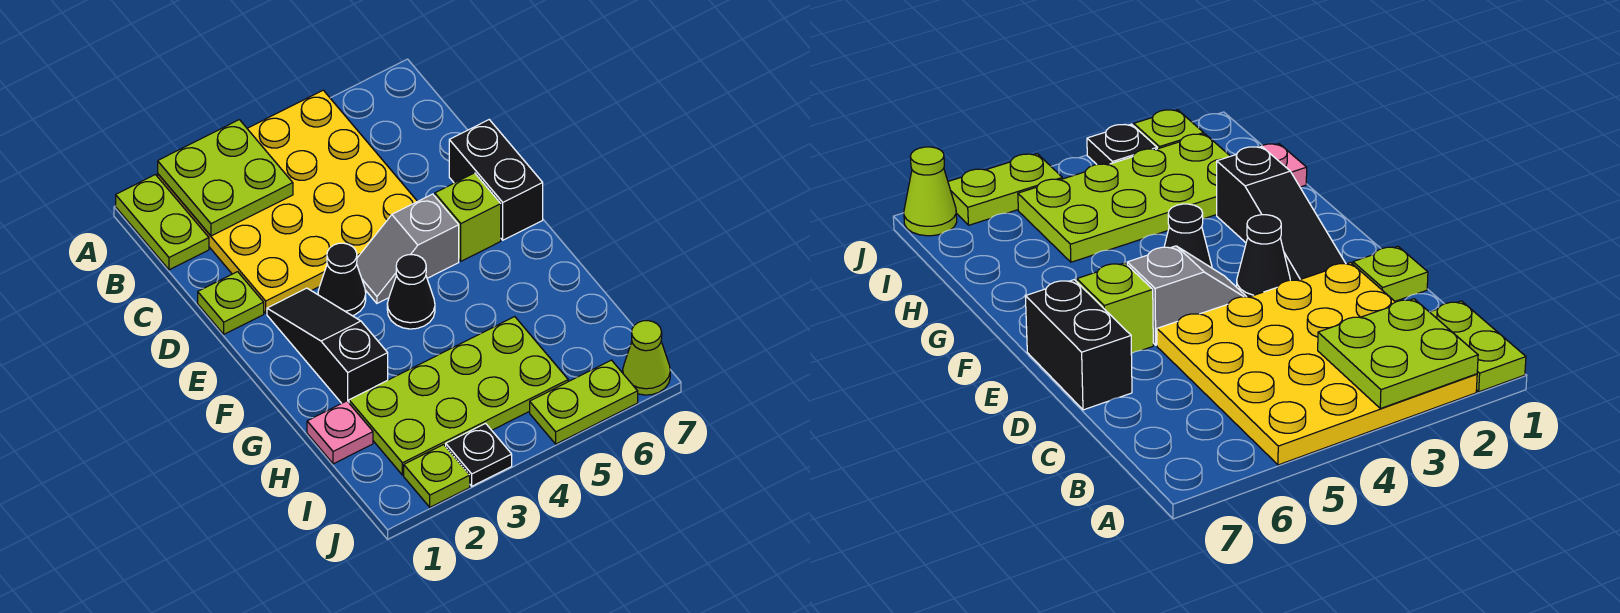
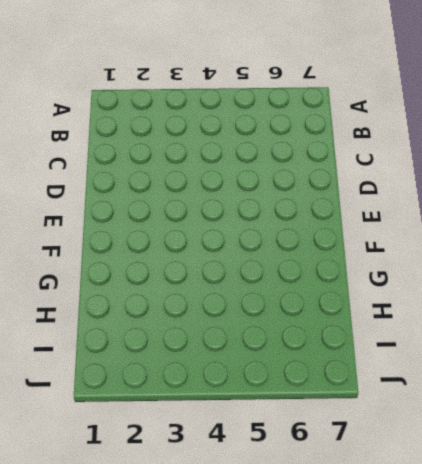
none -> lime plate A1:B1 level 1
none -> yellow plate A2:D5 level 1
none -> lime plate D1 level 1

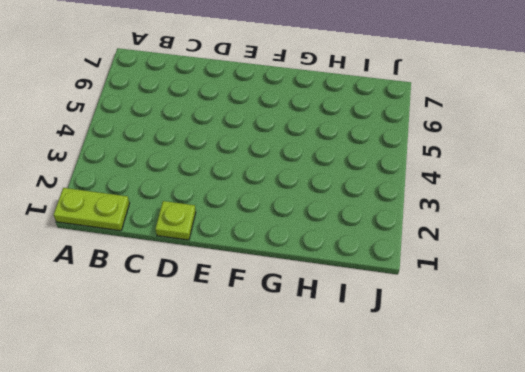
none -> yellow plate A2:D5 level 1
none -> black brick D7:E7 level 1
none -> black slope E2:G2 level 1 top G

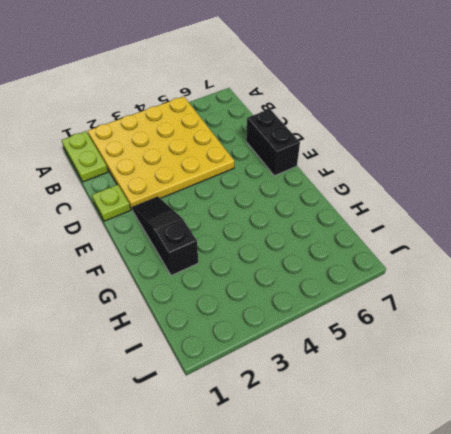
none -> black cone E3 level 1
none -> grey slope E4:E5 level 1 top 5
none -> lime brick E6 level 1

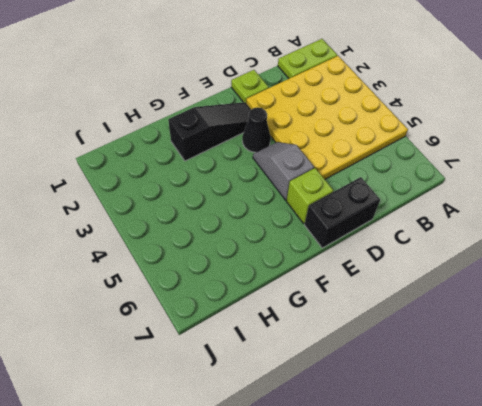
none -> black cone F4 level 1
none -> pink plate H1 level 1
none -> lime plate H2:I5 level 1

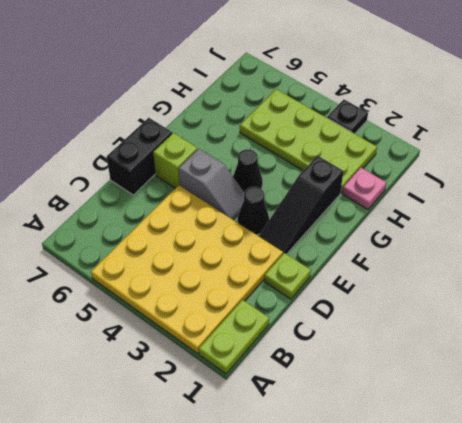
none -> lime plate J2 level 1
none -> lime plate J5:J6 level 1
none -> lime cone J7 level 1

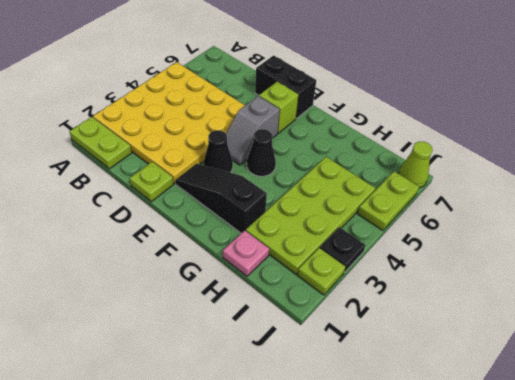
none -> lime plate A2:B3 level 2

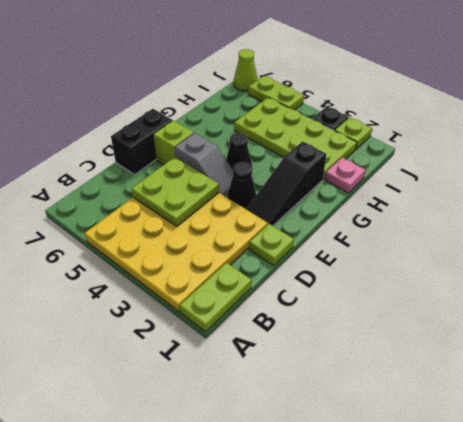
lime plate C4:D5 level 2 -> lime plate A2:B3 level 2

